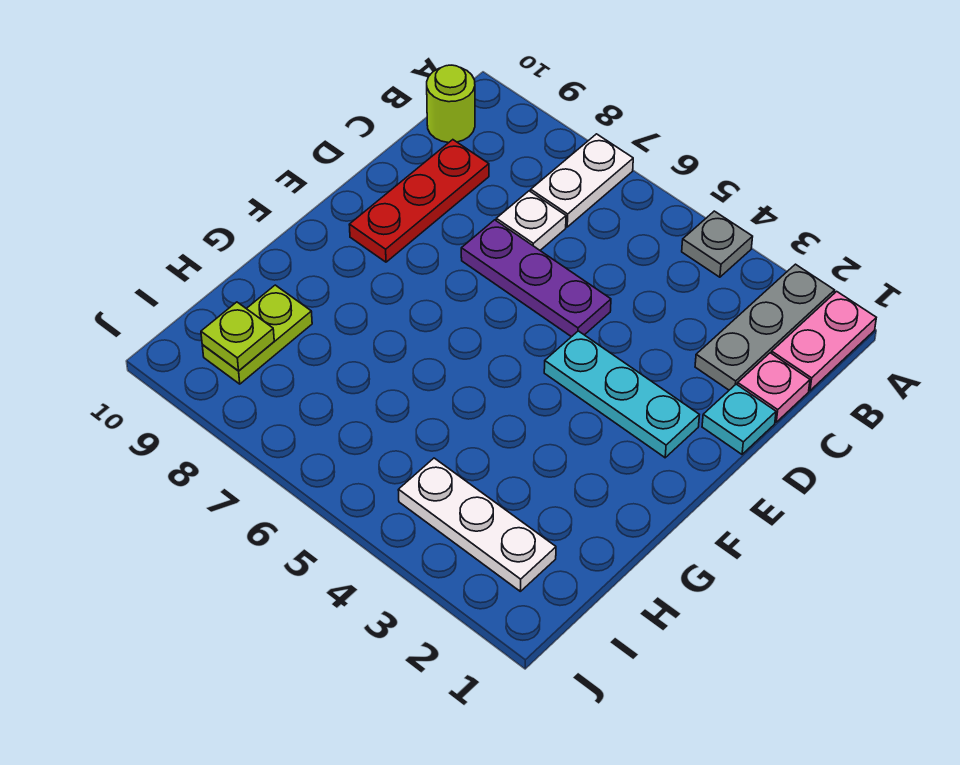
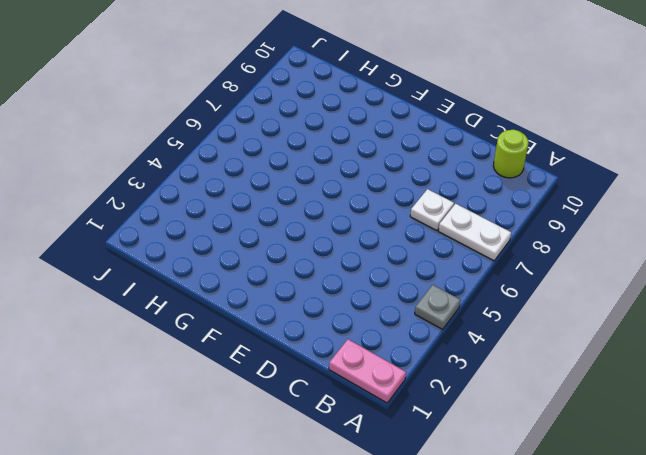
none -> grey plate A2:C2 level 1
none -> pink plate C1 level 1
none -> red plate C9:E9 level 1

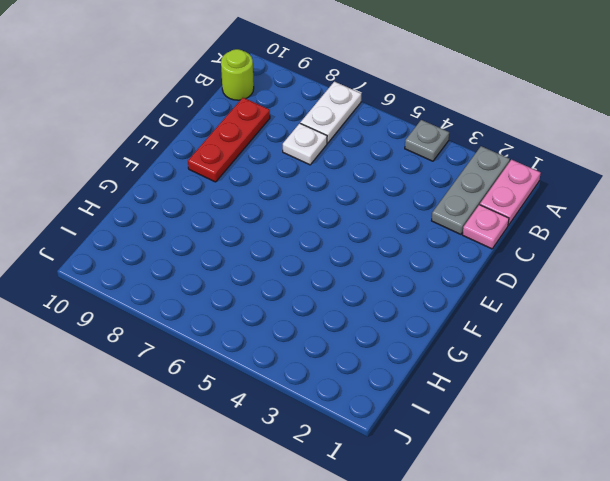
none -> cyan plate D1 level 1
none -> purple plate D5:D7 level 1
none -> cyan plate E2:E4 level 1

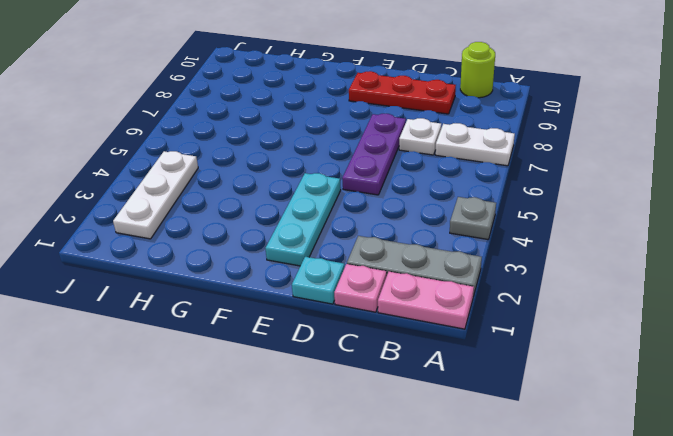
none -> lime plate H9:I9 level 1
none -> lime plate I9 level 2

